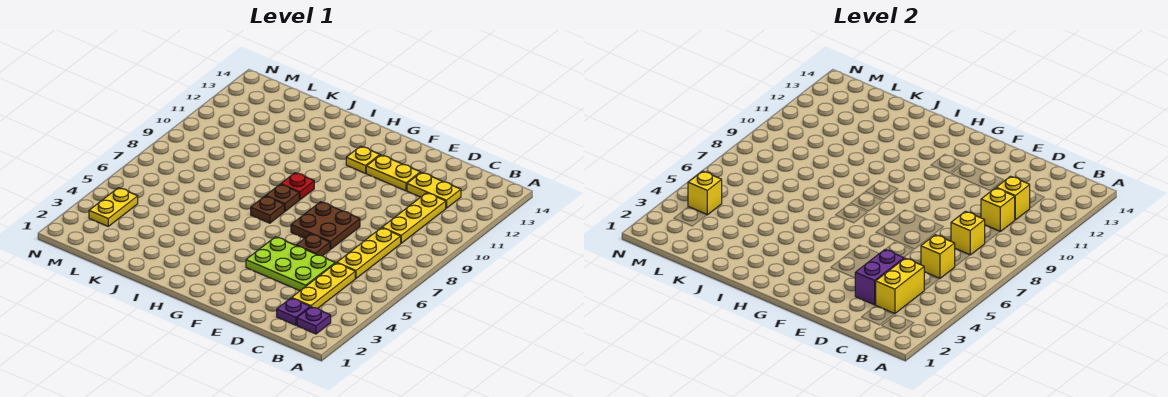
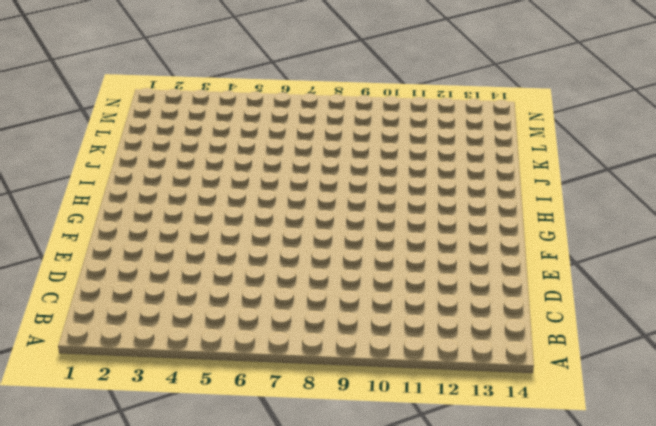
none -> purple plate B2 level 1
none -> purple plate C2 level 1
none -> yellow plate C3:C5 level 1

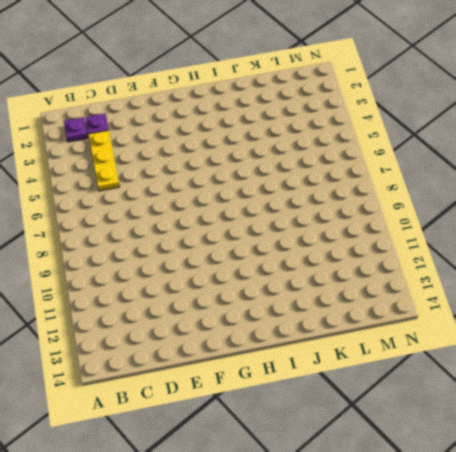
none -> yellow plate C6:C8 level 1
none -> yellow plate C9:C11 level 1
none -> yellow plate C12:D12 level 1

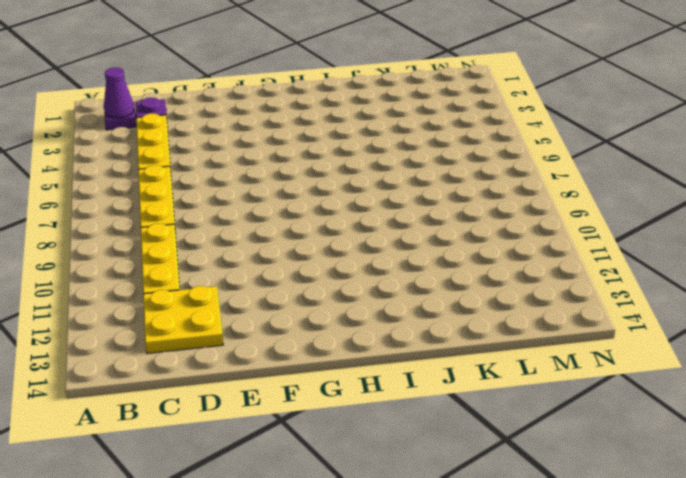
purple cone B2 level 2 -> none
yellow plate C12:D13 level 1 -> yellow plate C12:D12 level 1
none -> lime plate D4:F5 level 1
none -> brown plate E6 level 1
none -> brown plate E7:F8 level 1

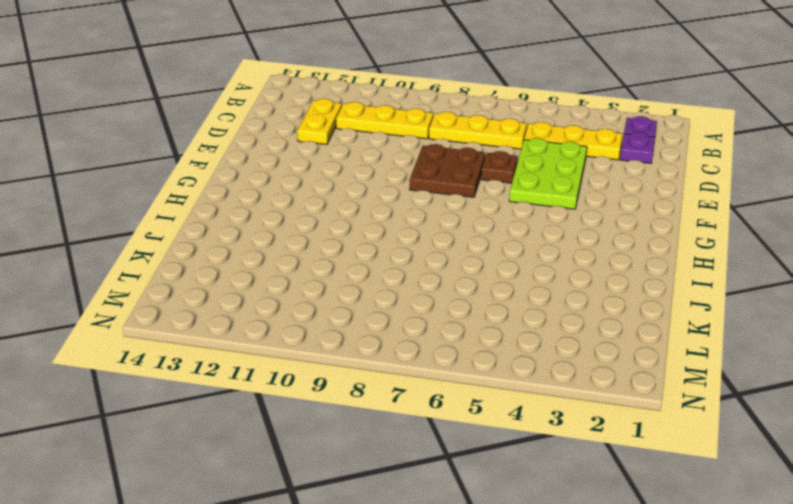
none -> yellow plate E12:F12 level 1
none -> yellow plate G12 level 1
none -> brown plate H7 level 1

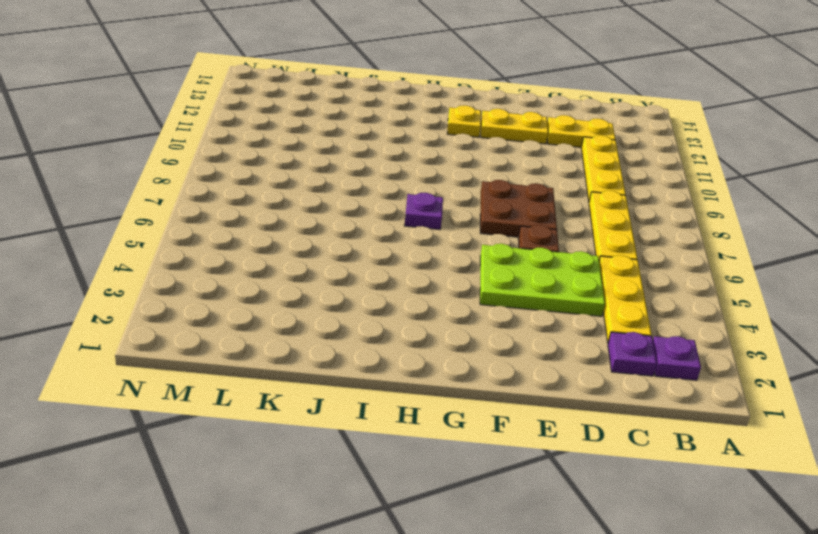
purple plate H7 level 1 -> brown plate H7 level 1
none -> brown plate H8 level 1
none -> red plate H9 level 1
none -> yellow plate M3:M4 level 1

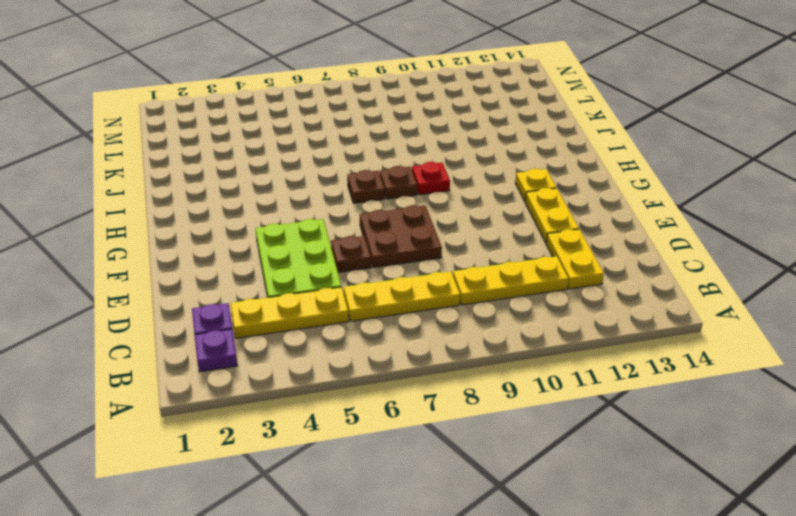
none -> yellow plate M3:M4 level 1
none -> yellow brick C3:C4 level 2
none -> yellow brick C6 level 2

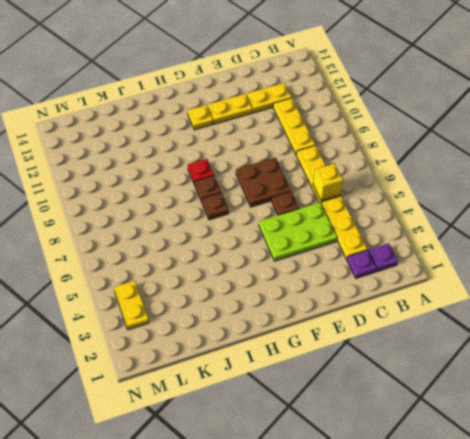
none -> yellow brick C3:C4 level 2
none -> yellow brick C8 level 2
none -> yellow brick C10 level 2

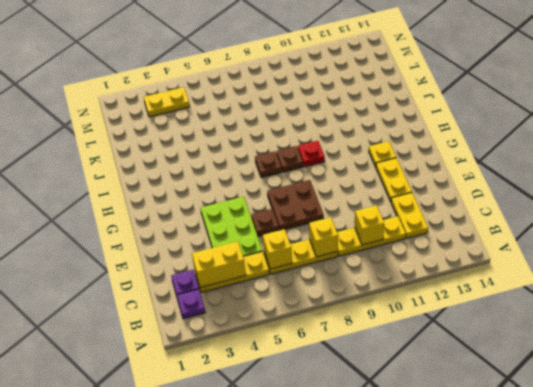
none -> yellow brick C11 level 2
none -> purple brick D3:D4 level 2
none -> yellow brick M4 level 2

